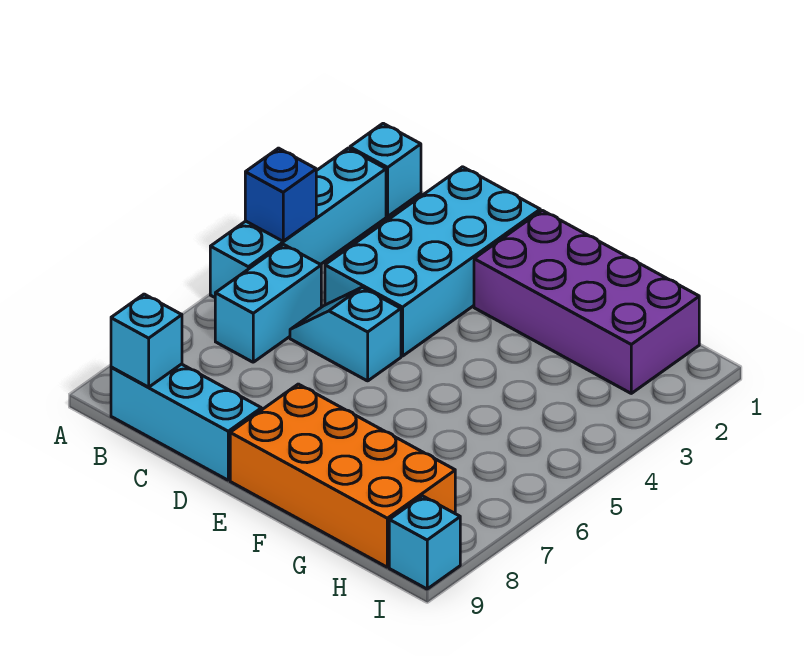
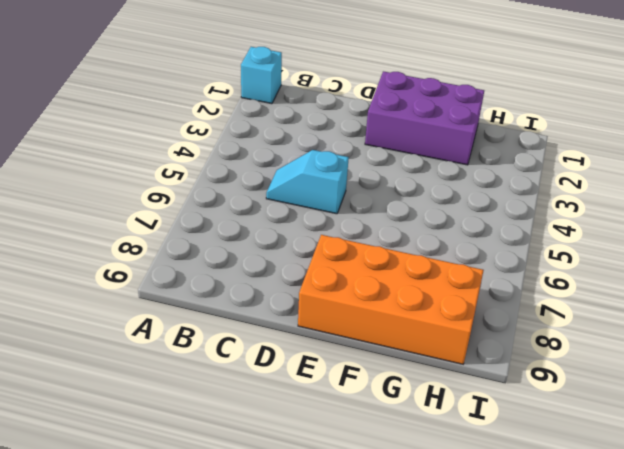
purple brick E1:G2 level 1 -> purple brick E1:H2 level 1
none -> cyan brick A2:A5 level 1
none -> cyan brick B5:B6 level 1

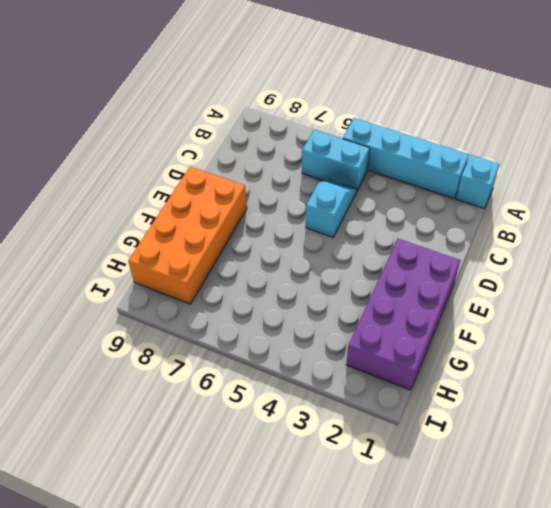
none -> cyan brick B9:D9 level 1
none -> cyan brick C1:D4 level 1

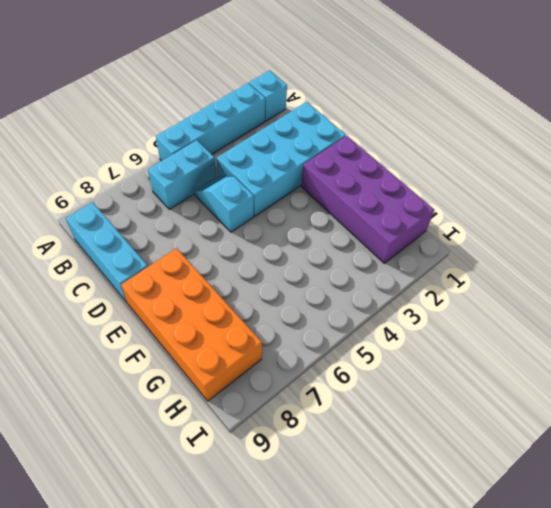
none -> cyan brick I9 level 1
none -> blue brick A4 level 2

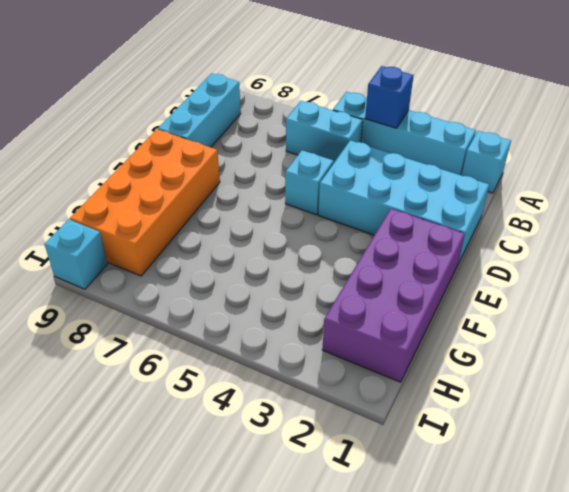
none -> cyan brick B9 level 2

